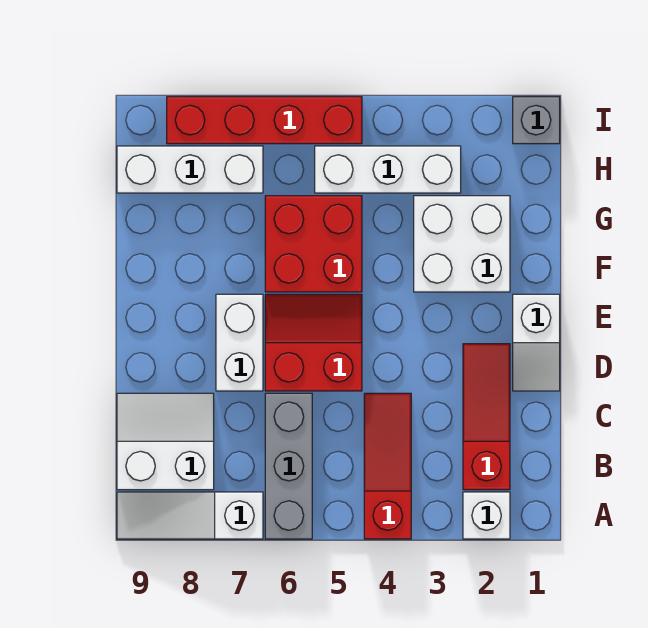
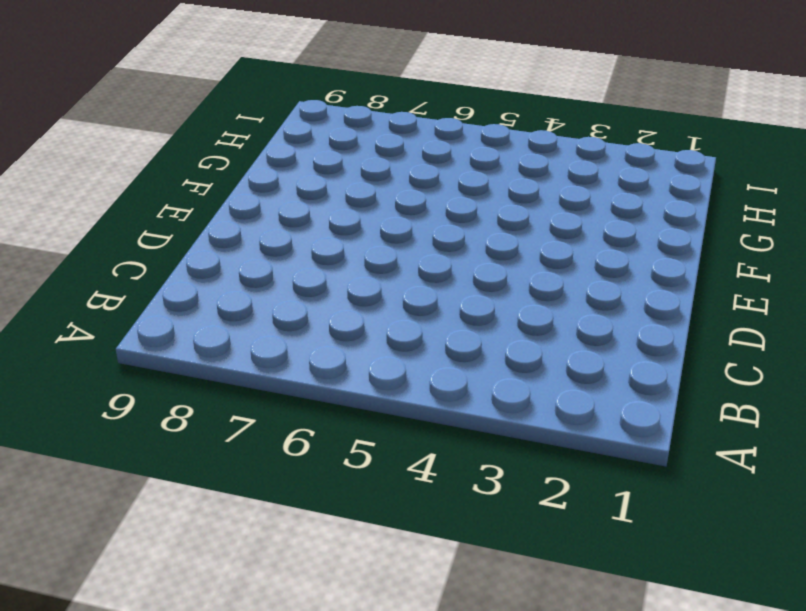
none -> white brick A2 level 1
none -> red slope A4:C4 level 1 top A
none -> grey brick A6:C6 level 1

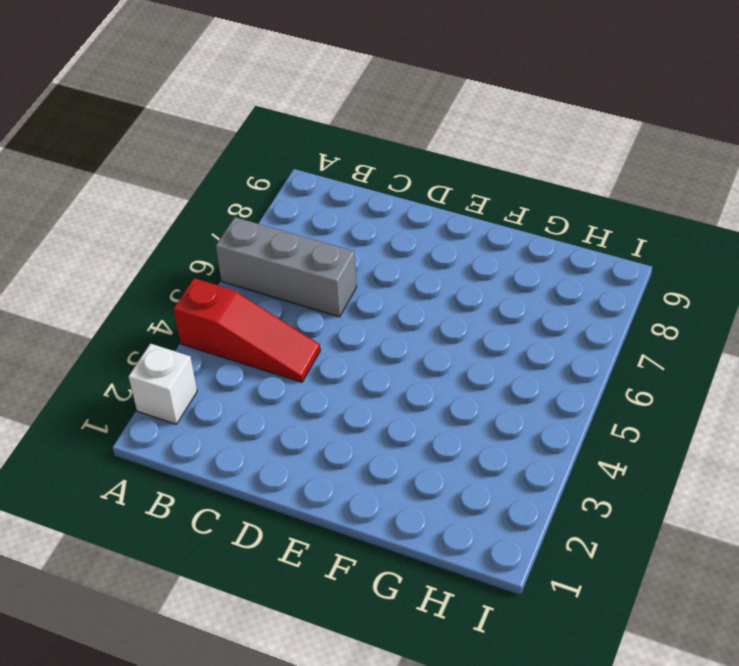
none -> white slope A7:A9 level 1 top 7
none -> red slope B2:D2 level 1 top B
none -> white slope B8:C9 level 1 top B

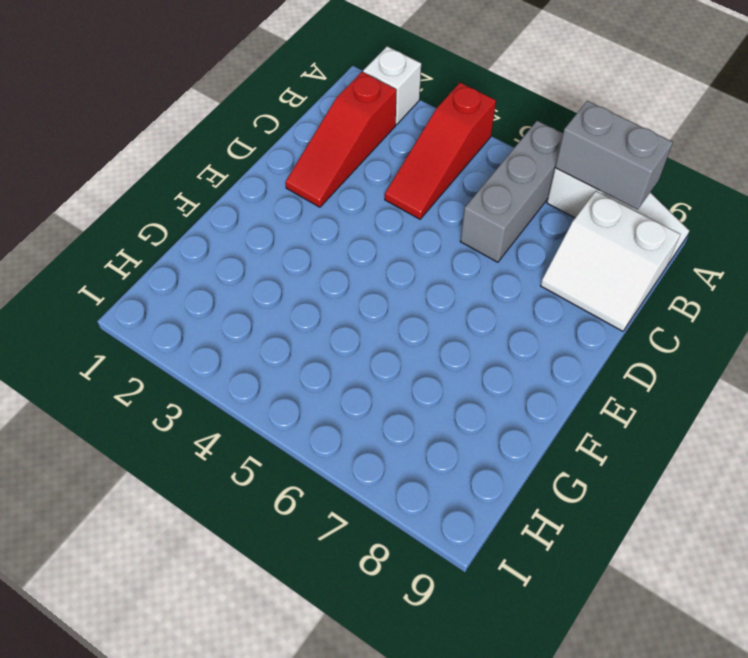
grey brick A7:A8 level 2 -> none
none -> white slope D1:E1 level 1 top E
none -> red slope D5:E6 level 1 top D
none -> white brick D7:E7 level 1

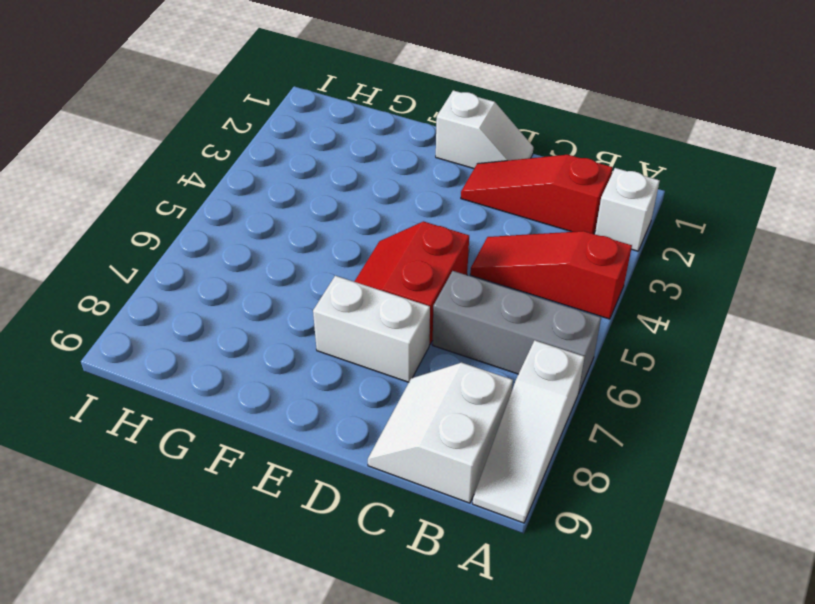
none -> white brick F2:G3 level 1
none -> red brick F5:G6 level 1
none -> white brick H3:H5 level 1

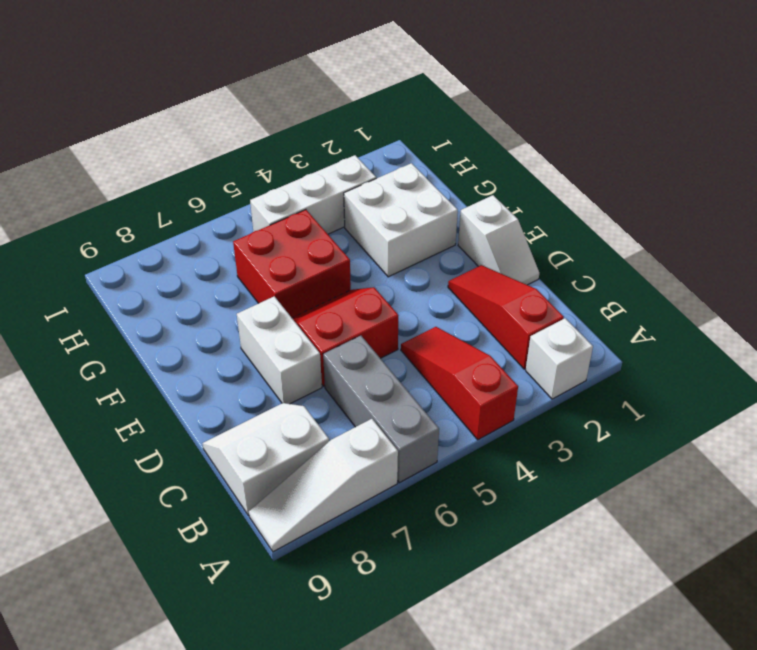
none -> white brick H7:H9 level 1
none -> grey brick I1 level 1
none -> red brick I5:I8 level 1

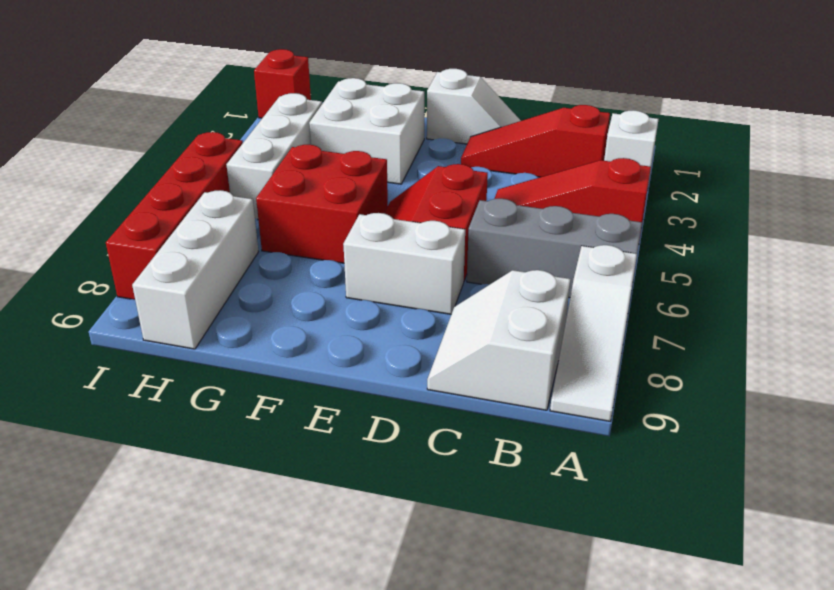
red brick I1 level 1 -> grey brick I1 level 1

